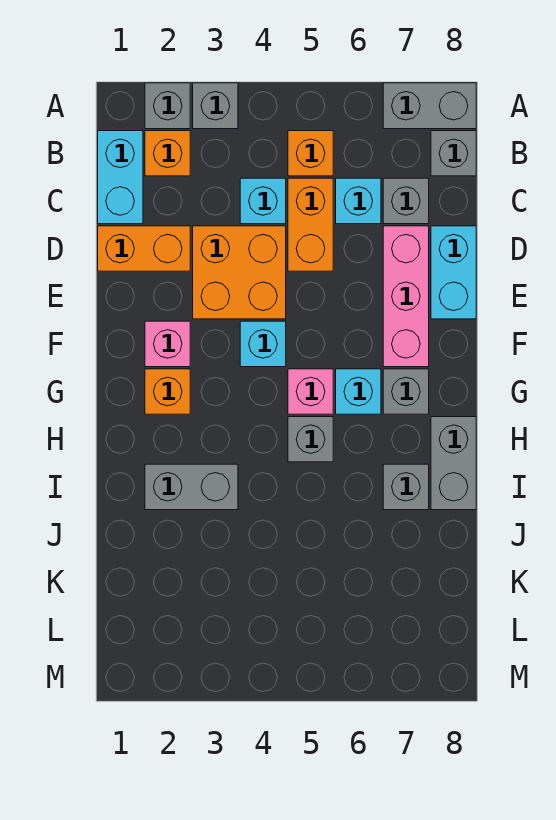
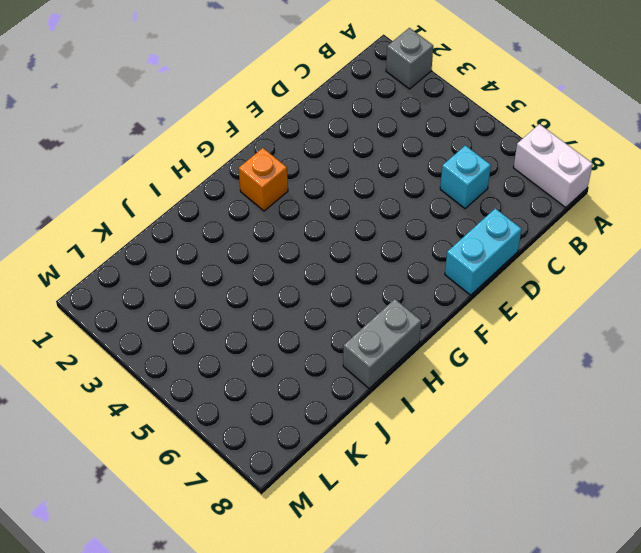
white brick A7:A8 level 1 -> grey brick A7:A8 level 1
none -> grey brick A3 level 1
none -> cyan brick B1:C1 level 1
none -> orange brick B2 level 1

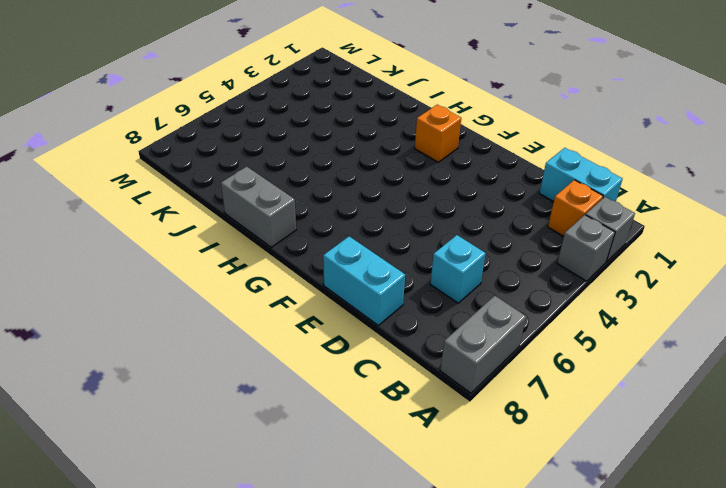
none -> orange brick B5 level 1
none -> grey brick B8 level 1
none -> cyan brick C4 level 1

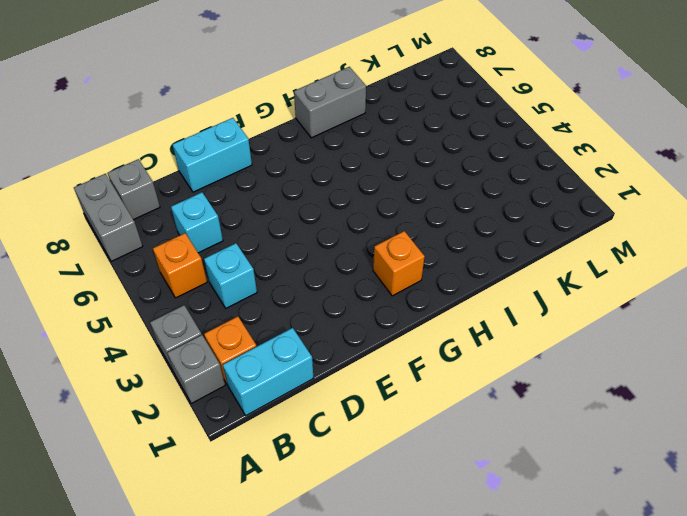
none -> orange brick C5:D5 level 1
none -> grey brick C7 level 1
none -> orange brick D1:D2 level 1

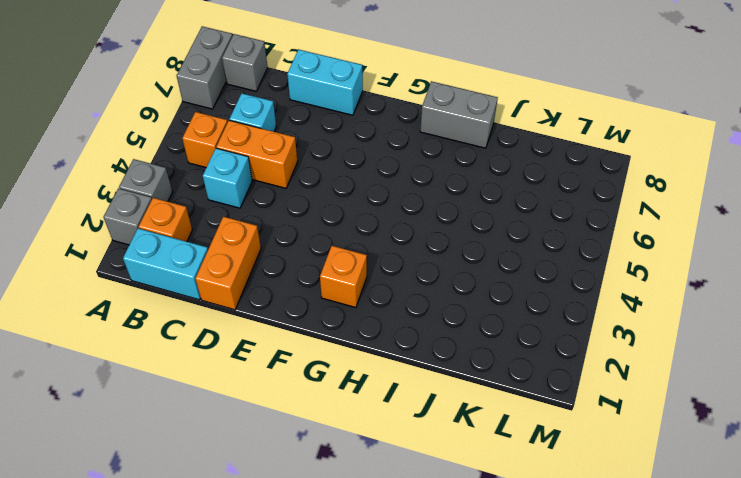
none -> grey brick C7 level 1
none -> orange brick D3:E4 level 1
none -> pink brick D7:F7 level 1

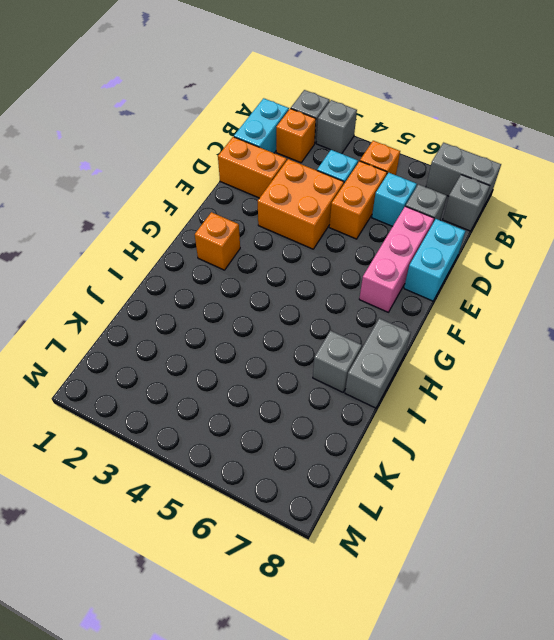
none -> pink brick F2 level 1
none -> cyan brick F4 level 1
none -> pink brick G5 level 1

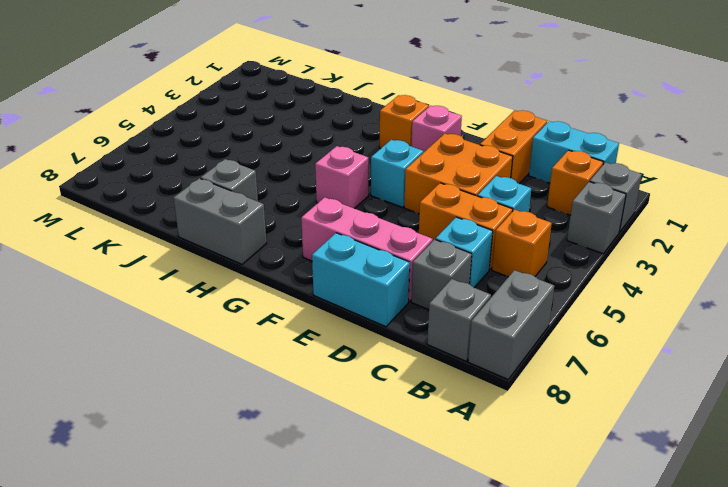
none -> cyan brick G6 level 1
none -> grey brick G7 level 1
none -> grey brick H5 level 1

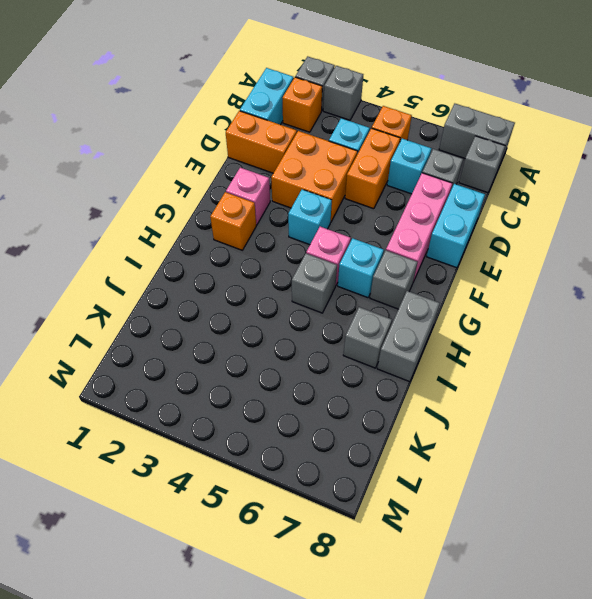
none -> grey brick I2:I3 level 1

